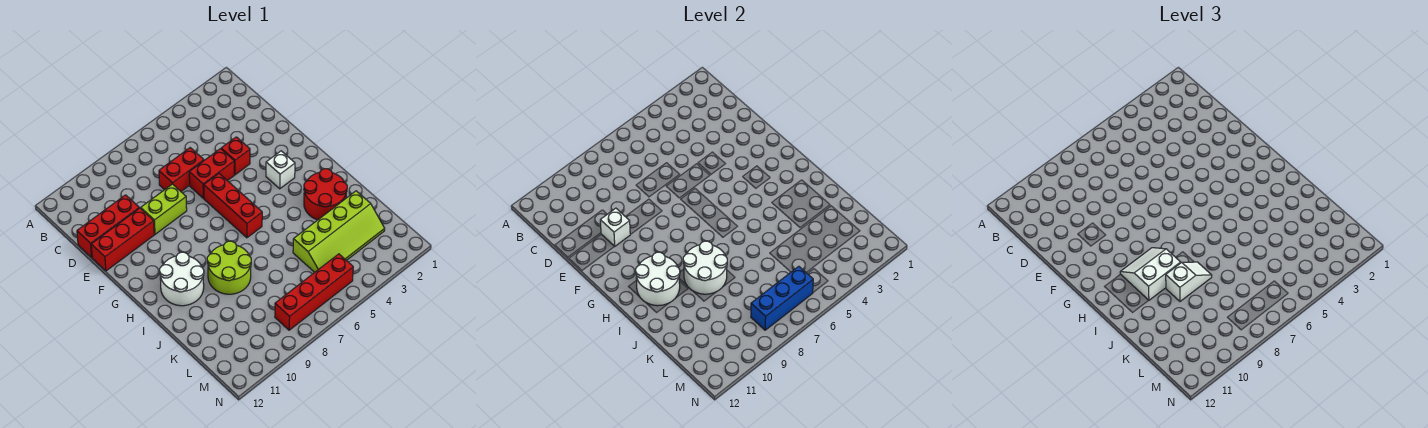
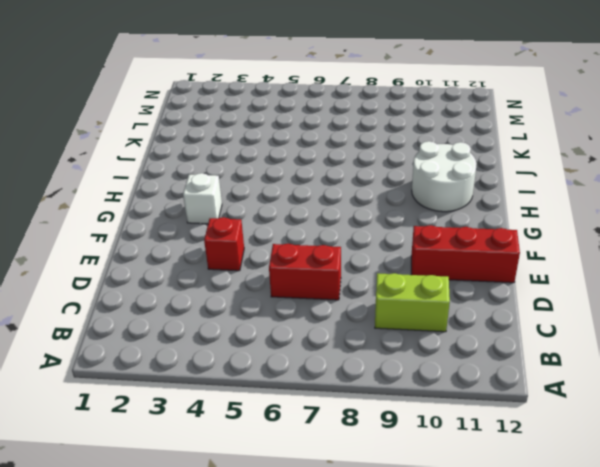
lime brick C9:C10 level 1 -> lime brick E8:E9 level 1
none -> red brick D10:D12 level 1
none -> red brick E5:E6 level 1
none -> red brick F6:H6 level 1

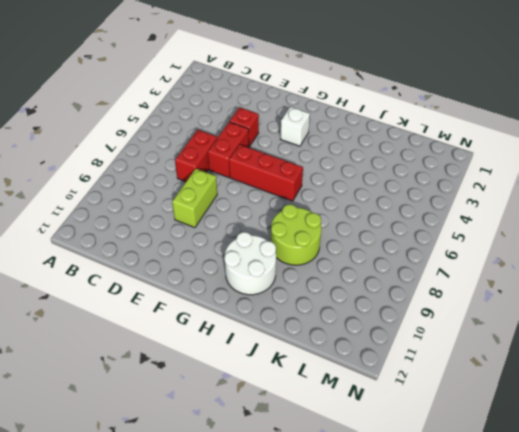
none -> red brick D10:D12 level 1
none -> red brick E10:E12 level 1
none -> red round brick I2:J3 level 1

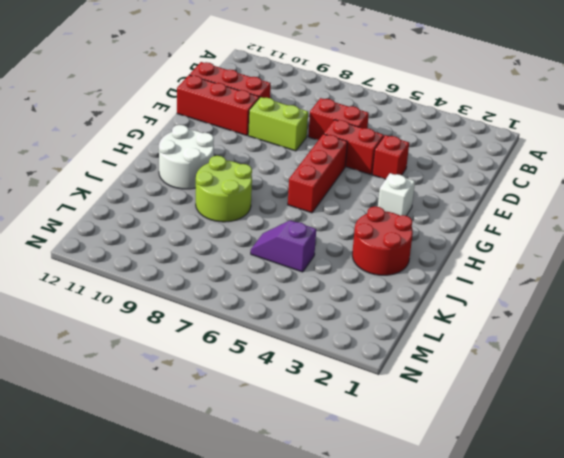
purple slope K5:K6 level 1 top 5 -> lime slope K2:L5 level 1 top K
none -> red brick M5:M8 level 1
none -> white brick E10 level 2
none -> white round brick H10:I11 level 2

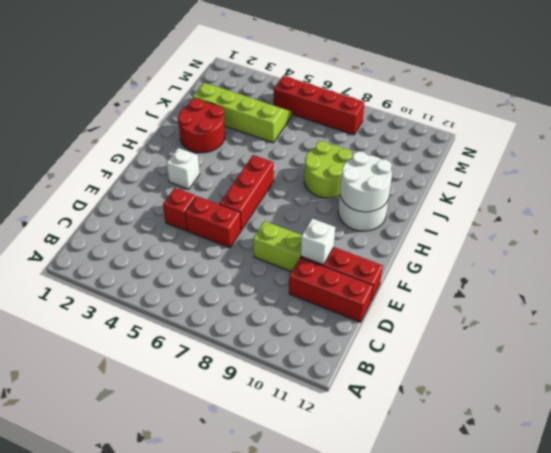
none -> red brick D6:D7 level 1
none -> white round brick I8:J9 level 2
none -> blue brick M6:M8 level 2

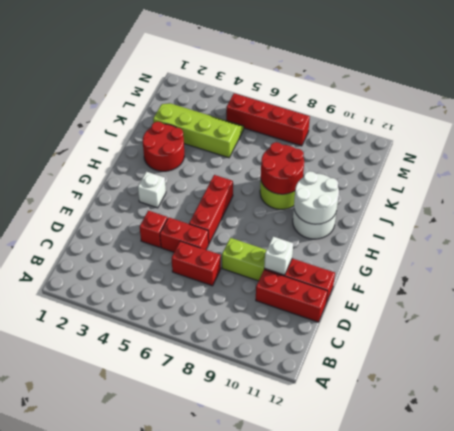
red round brick I8:J9 level 2 -> white round brick I8:J9 level 2
none -> blue brick M6:M8 level 2
none -> white slope H9:I10 level 3 top I
none -> white slope J8:J9 level 3 top 9

